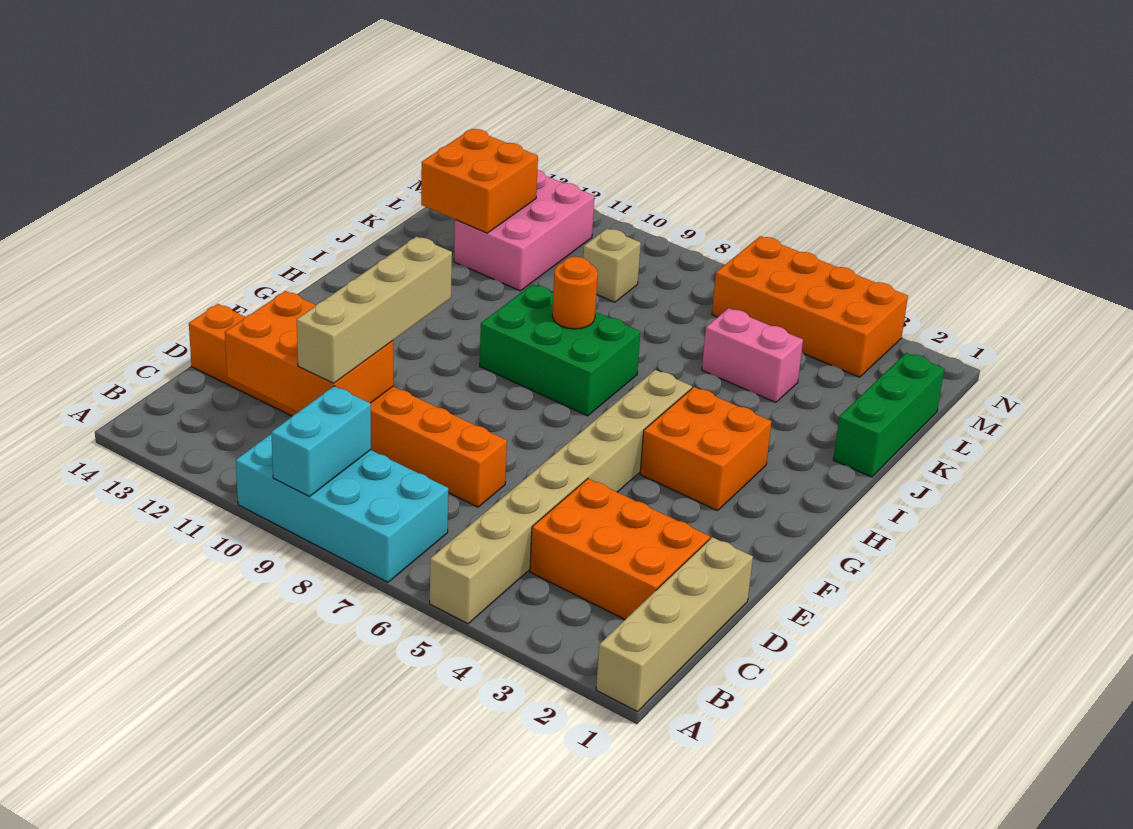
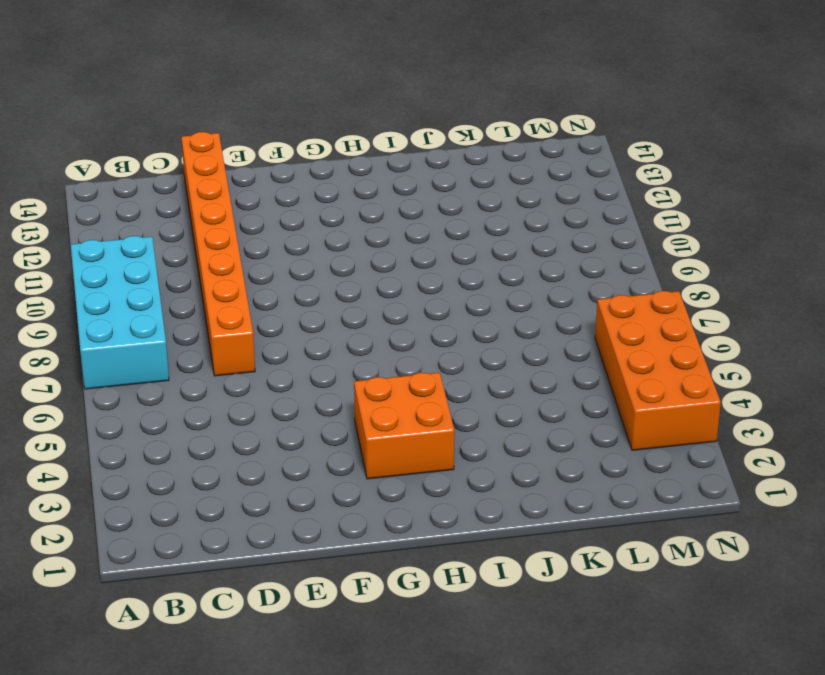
none -> tan brick A1:D1 level 1
none -> tan brick A5:H5 level 1
none -> orange brick C2:D4 level 1

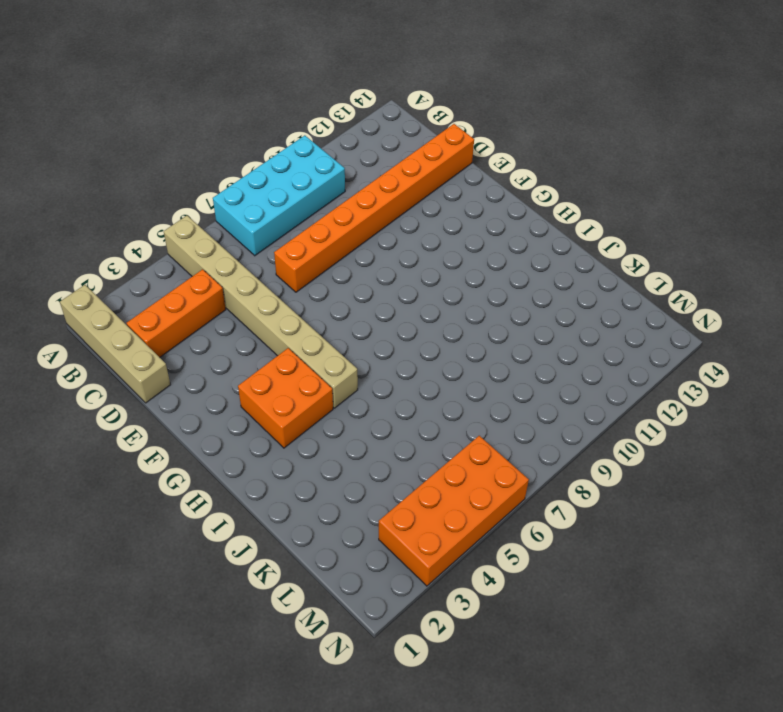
orange brick C2:C4 level 1 -> orange brick C2:D4 level 1
none -> green brick H7:I9 level 1
none -> green brick J1:L1 level 1
none -> pink brick K4:K5 level 1

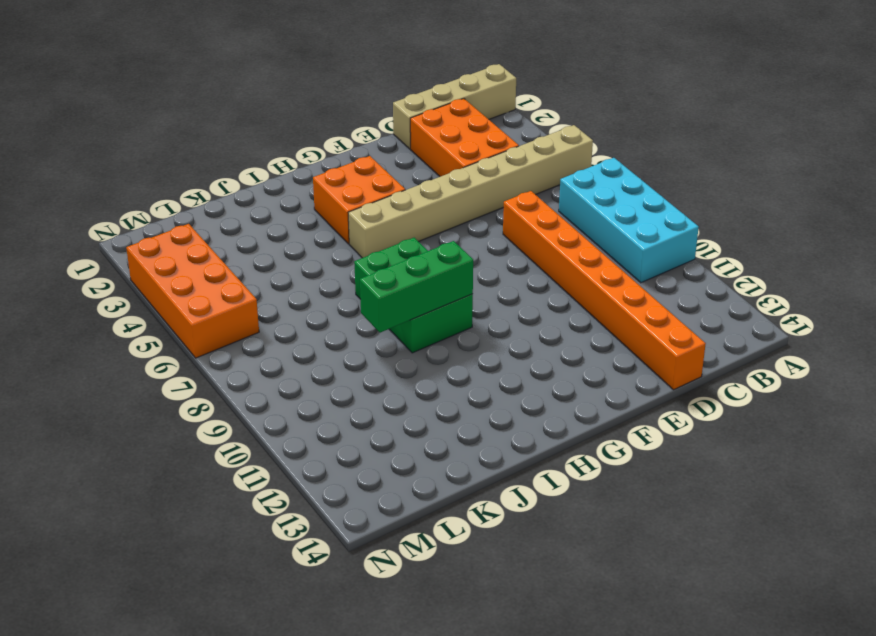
green brick H9:J9 level 2 -> green brick J1:L1 level 1
none -> pink brick K4:K5 level 1
none -> pink brick K11:M12 level 1
none -> tan brick L9 level 1

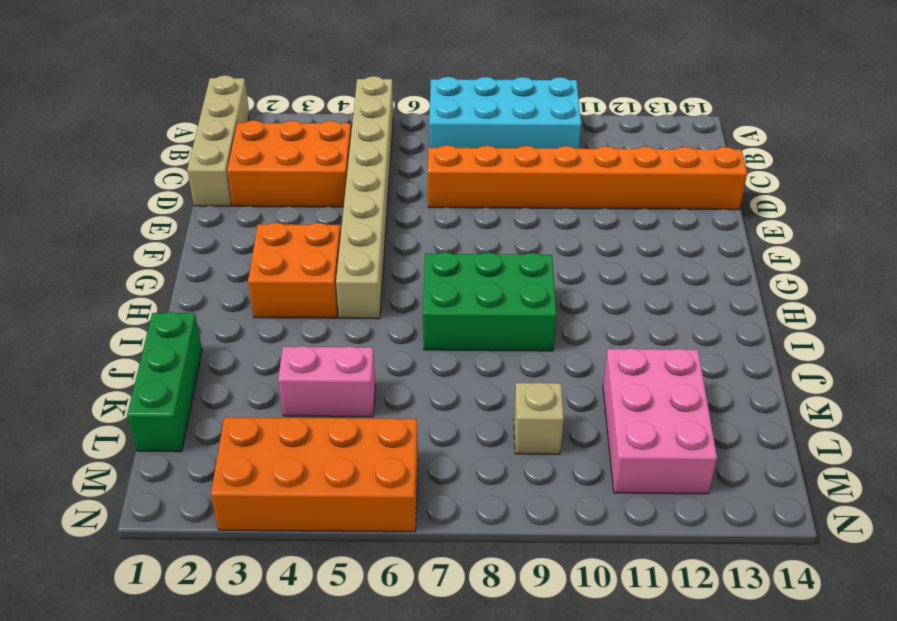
none -> cyan brick A9:B9 level 2
none -> orange brick C10:D12 level 2
none -> orange round brick I8 level 2

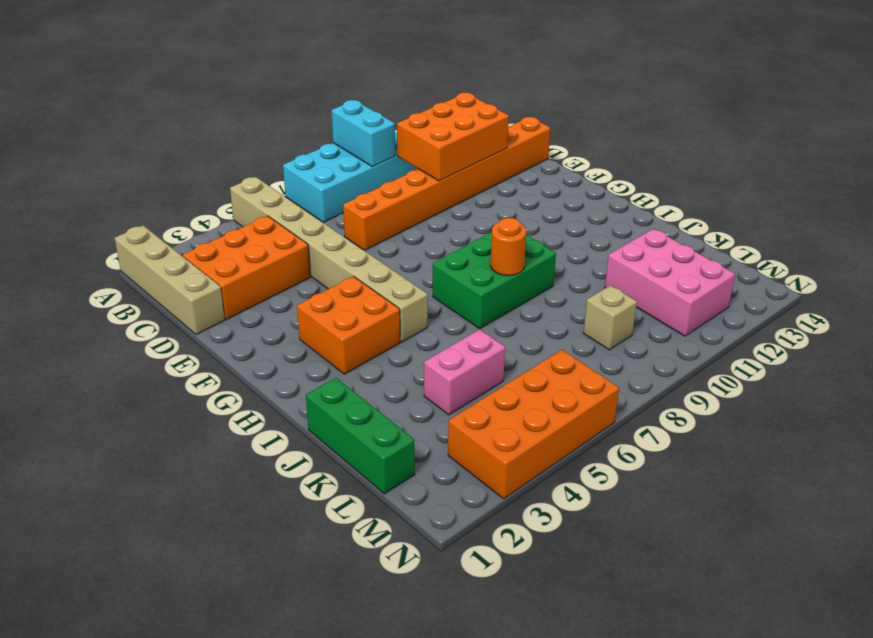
none -> orange brick K12:L13 level 2
none -> tan brick C10:F10 level 3

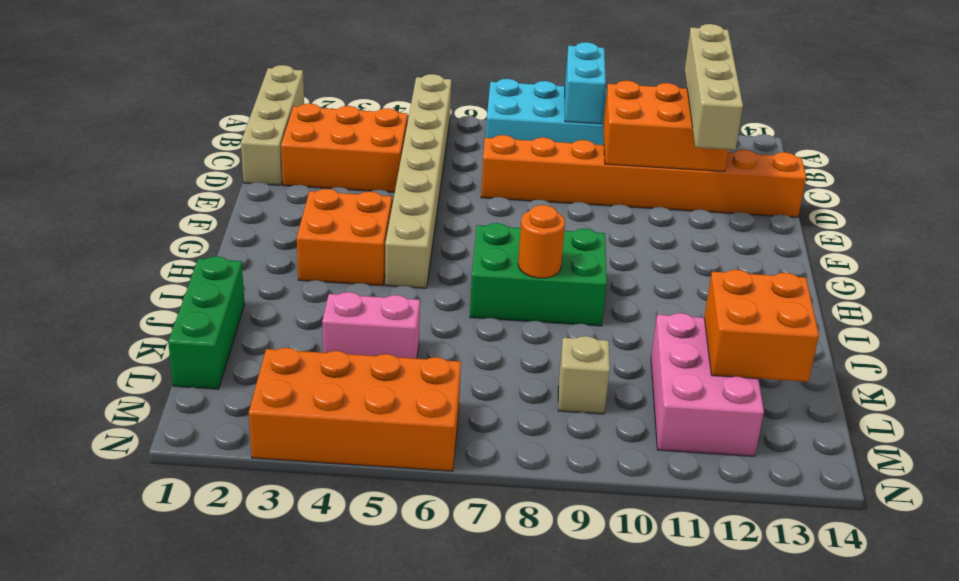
tan brick B12:E12 level 3 -> tan brick C10:F10 level 3

